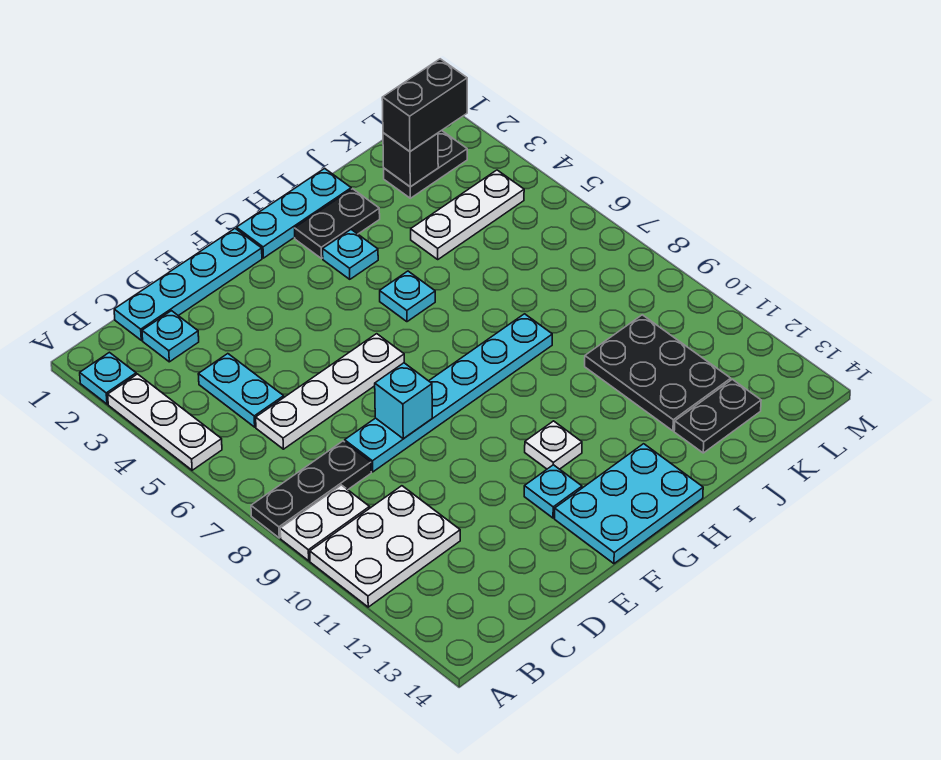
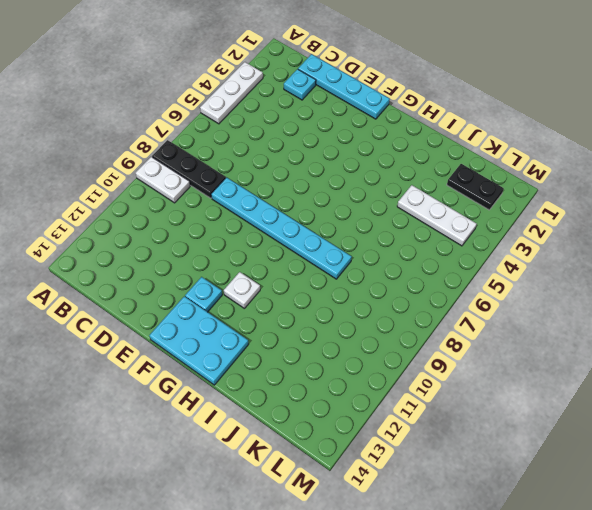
none -> cyan plate A2 level 1
none -> white plate A10:C11 level 1
none -> cyan plate C4:C5 level 1

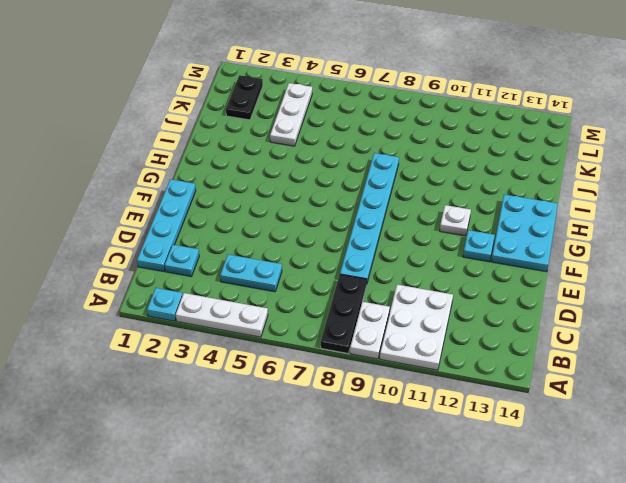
none -> white plate C6:F6 level 1
none -> cyan plate G1:I1 level 1
none -> black plate H2:I2 level 1

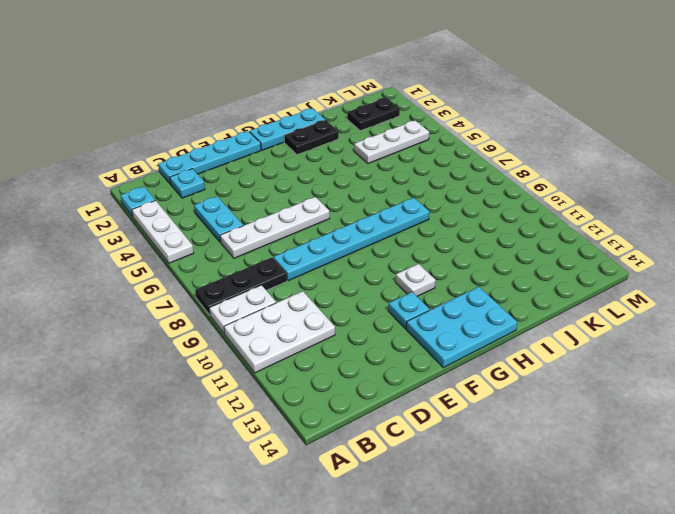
none -> cyan plate H3 level 1
none -> cyan plate H5 level 1
none -> black plate J10:K12 level 1

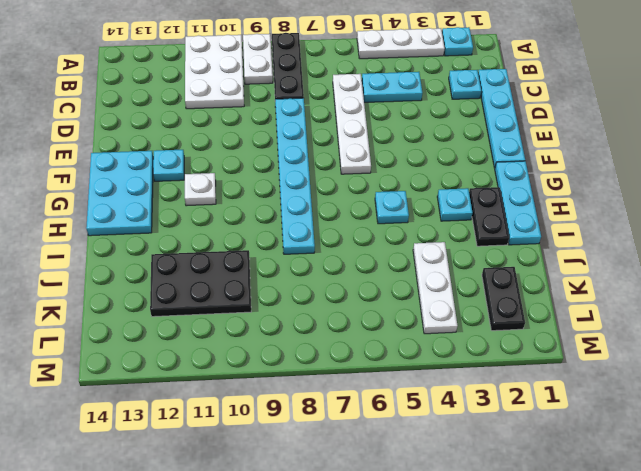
none -> black plate J13:K13 level 1
none -> cyan brick E8 level 2
none -> black brick K2 level 2

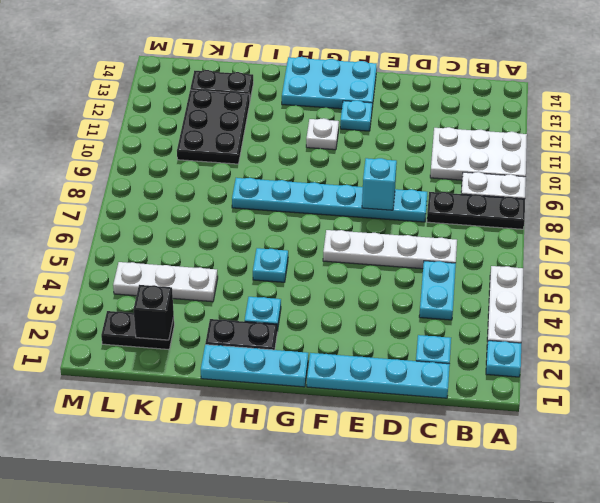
none -> black brick K2:L2 level 3

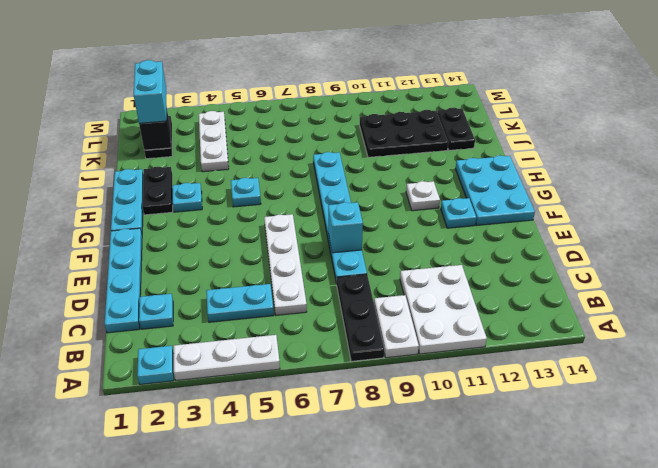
cyan brick K2:L2 level 3 -> black brick K2:L2 level 3

